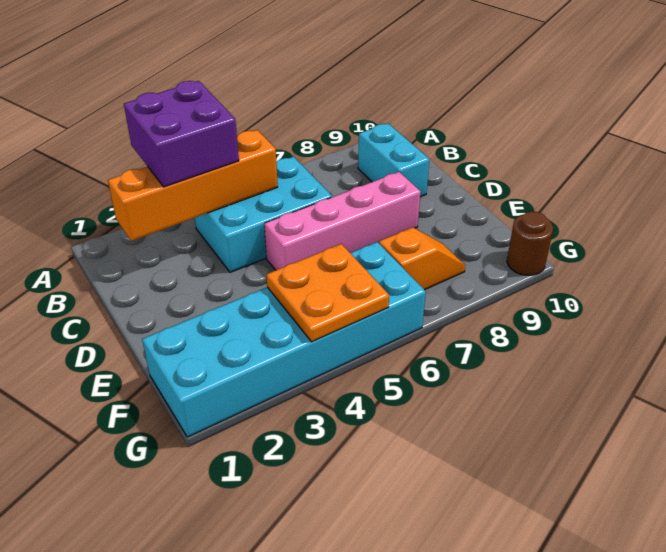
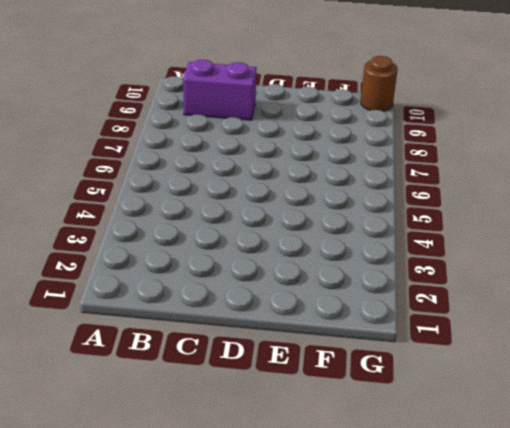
purple brick B9:C9 level 1 -> cyan brick B9:C9 level 1
none -> cyan brick B4:C6 level 1
none -> pink brick D5:D8 level 1

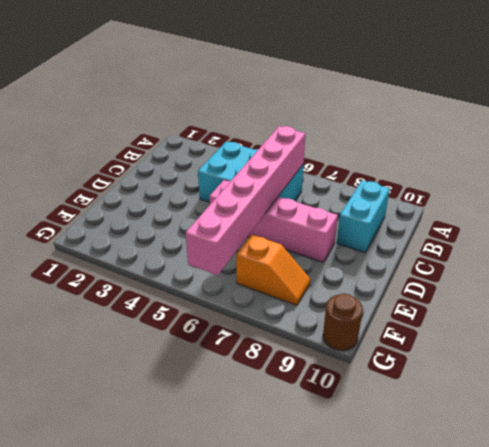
pink brick B6:G6 level 2 -> none
none -> cyan brick F1:G6 level 1
none -> orange brick B2:B5 level 2

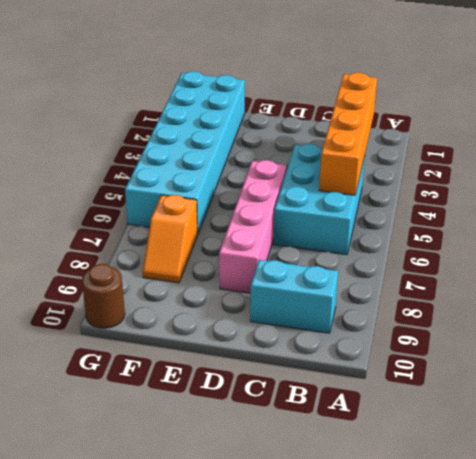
none -> orange plate F4:G5 level 2
none -> purple brick A3:B4 level 3

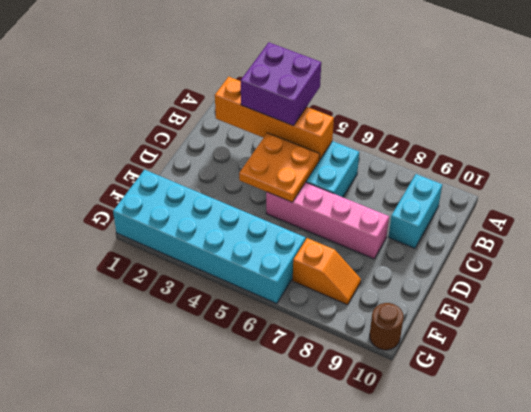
orange plate C4:D5 level 2 -> orange plate F4:G5 level 2

